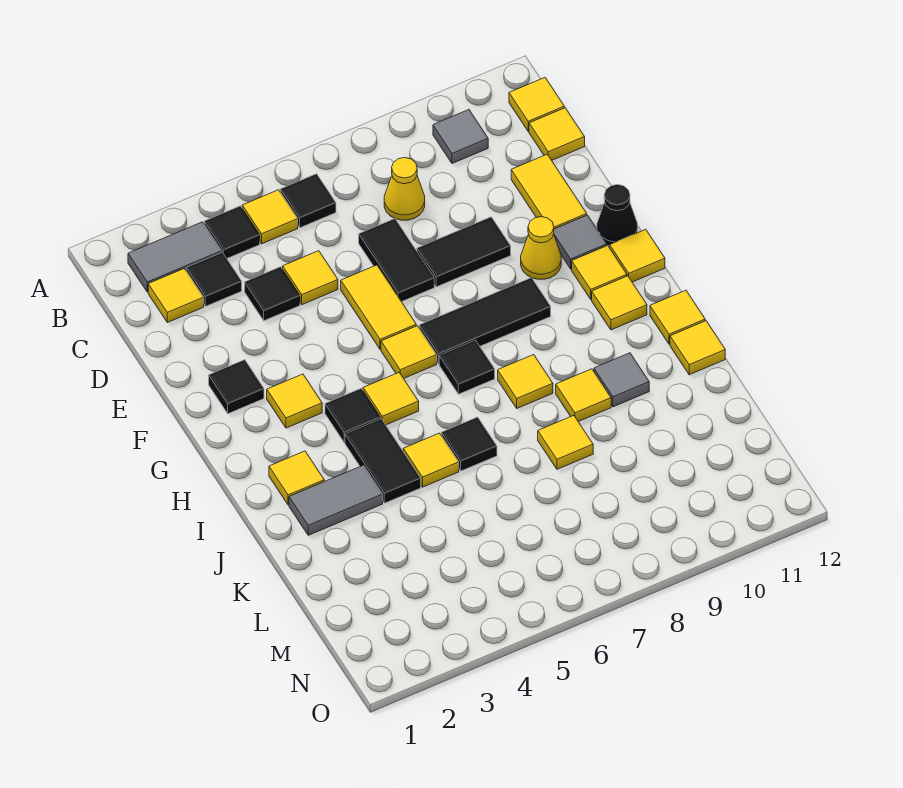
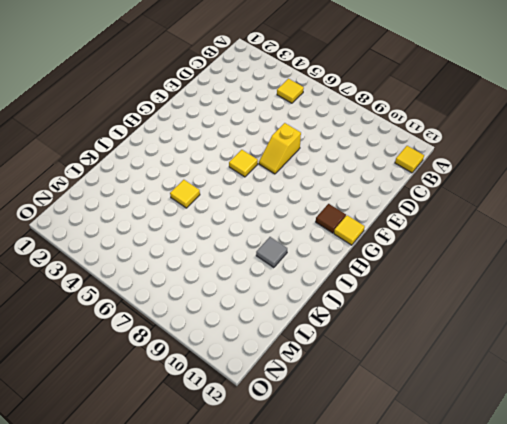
yellow slope E7:F7 level 1 top E -> black tile D7:E7 level 1
brown tile G11 level 1 -> yellow tile G11 level 1
none -> grey tile B2:B3 level 1
none -> black tile B4 level 1
none -> black tile B6 level 1
none -> grey tile B10 level 1

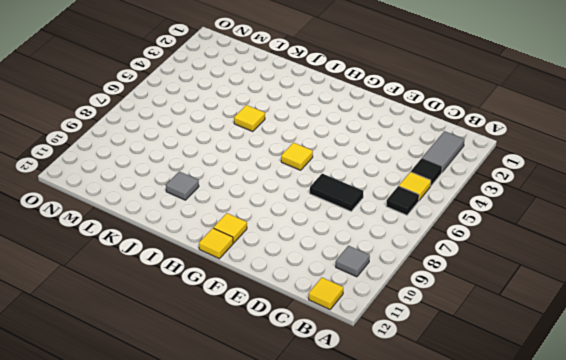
none -> yellow tile C2 level 1
none -> black tile C3 level 1
none -> yellow cone C8 level 1
none -> yellow tile C12 level 1

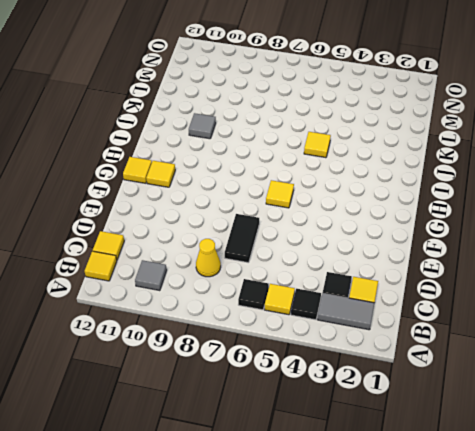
none -> black tile D4 level 1
none -> yellow tile D5 level 1
none -> yellow tile D11:E11 level 1
none -> yellow tile E6:F6 level 1

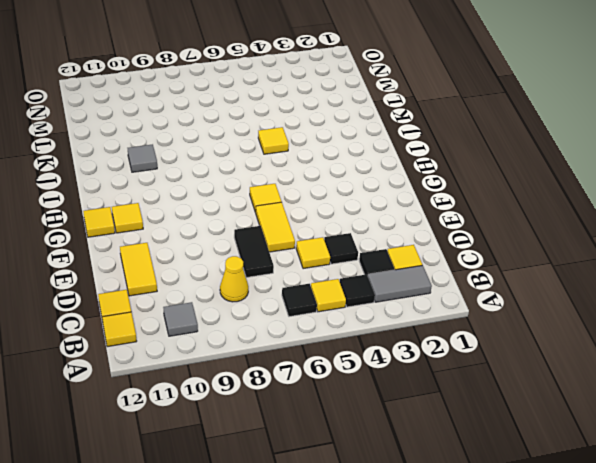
none -> black tile E8:E9 level 1
none -> black tile F2 level 1
none -> yellow cone F10 level 1
none -> grey tile F11 level 1

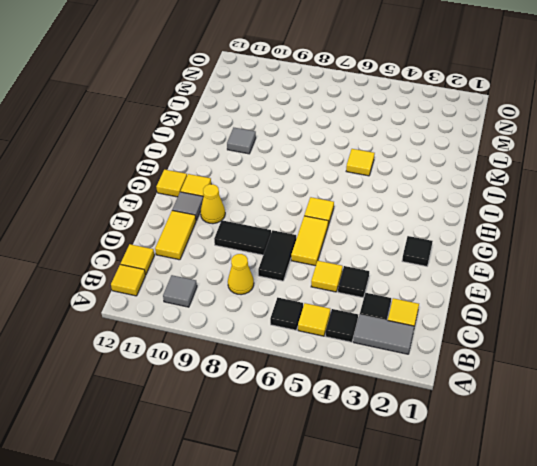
none -> black cone F12 level 1
none -> yellow tile G3 level 1
none -> black tile G7:G9 level 1
none -> black tile H4 level 1

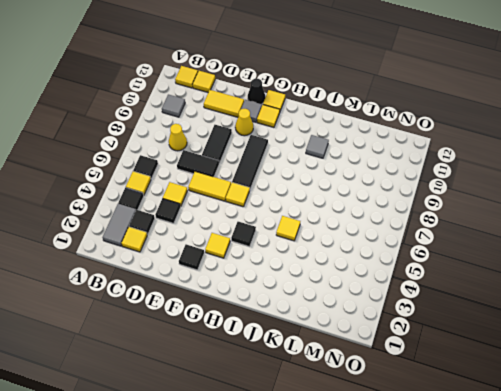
none -> yellow tile H5 level 1
none -> black tile H7 level 1
none -> yellow tile H11 level 1
none -> yellow tile I2 level 1

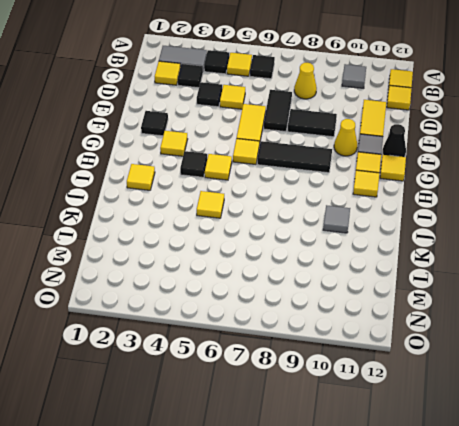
none -> black tile H7 level 1
none -> black tile I4:J4 level 1
none -> yellow tile I8 level 1
none -> yellow tile I12 level 1

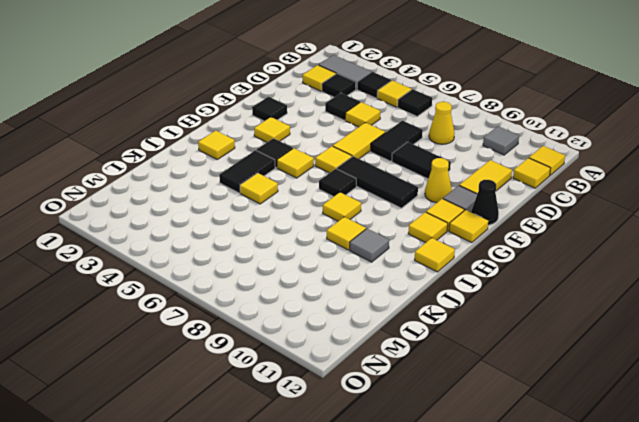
none -> grey tile J2:J3 level 1
none -> black tile J6 level 1
none -> yellow tile J12 level 1
none -> yellow tile K8 level 1

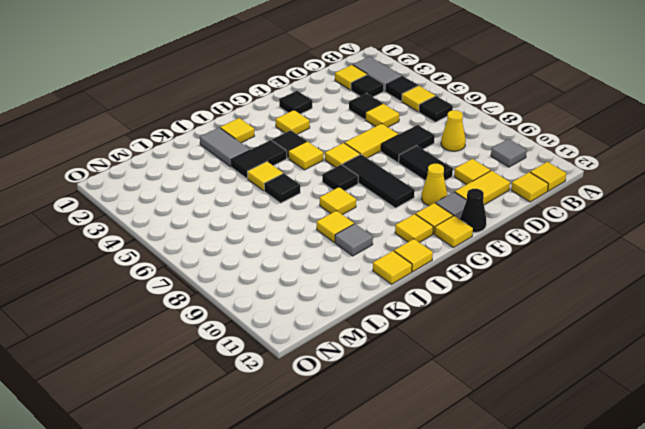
yellow tile D10 level 1 -> yellow tile K8 level 1

